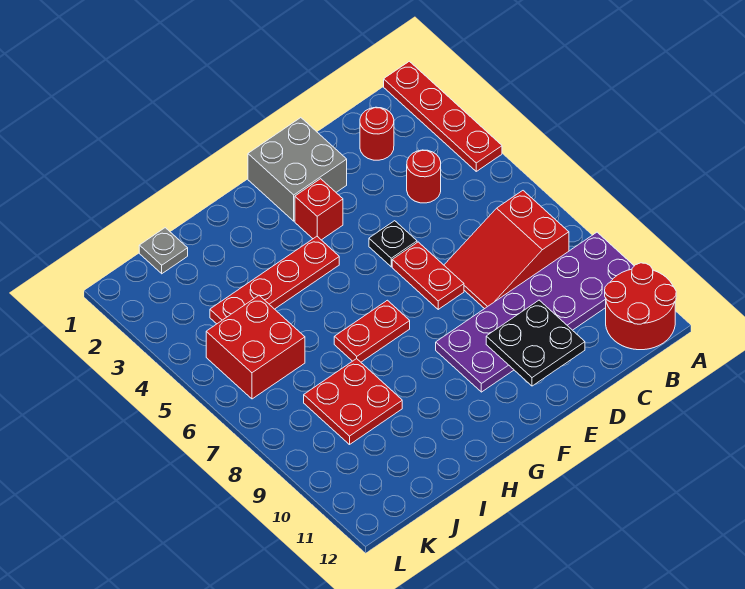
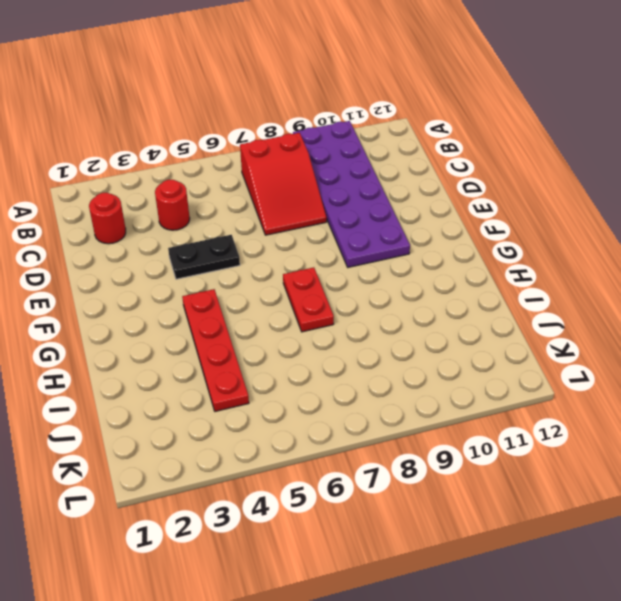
black plate E4:E5 level 1 -> black plate E5 level 1
none -> red plate A1:A4 level 1
none -> red round brick A11:B12 level 1
none -> grey brick E1:F2 level 1

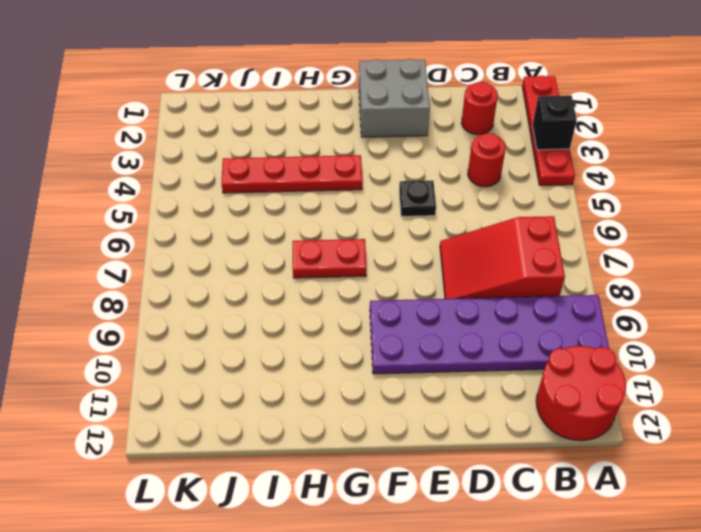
black brick A3 level 2 -> none
none -> red plate E6:E7 level 1
none -> red brick F3 level 1
none -> red plate I8:J9 level 1

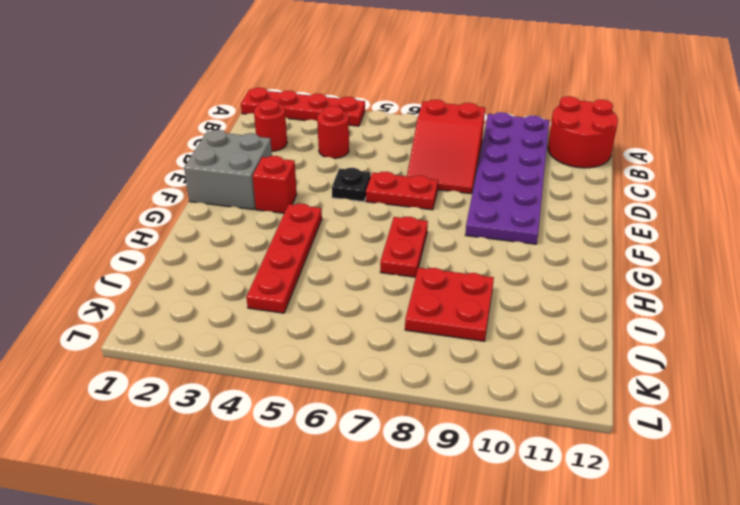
none -> grey plate J1 level 1
none -> red brick J5:K6 level 1
none -> black plate D10:E11 level 2

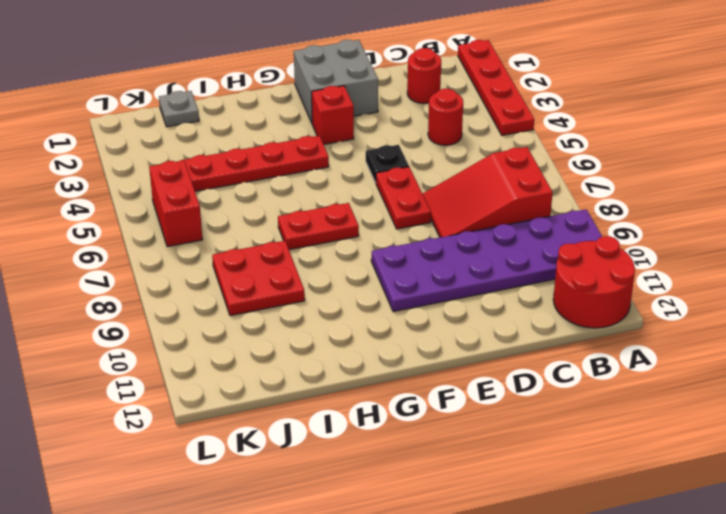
red brick K5:K6 level 1 -> red brick J5:K6 level 1
none -> black plate D10:E11 level 2

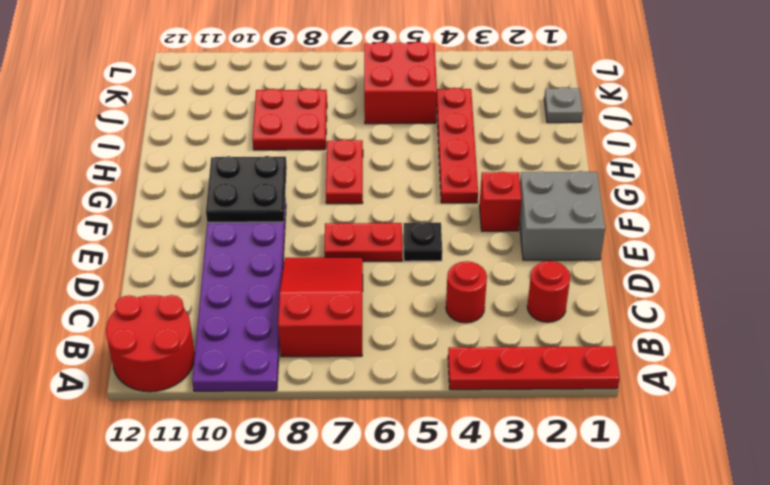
black plate F9:G10 level 2 -> black plate D10:E11 level 2

